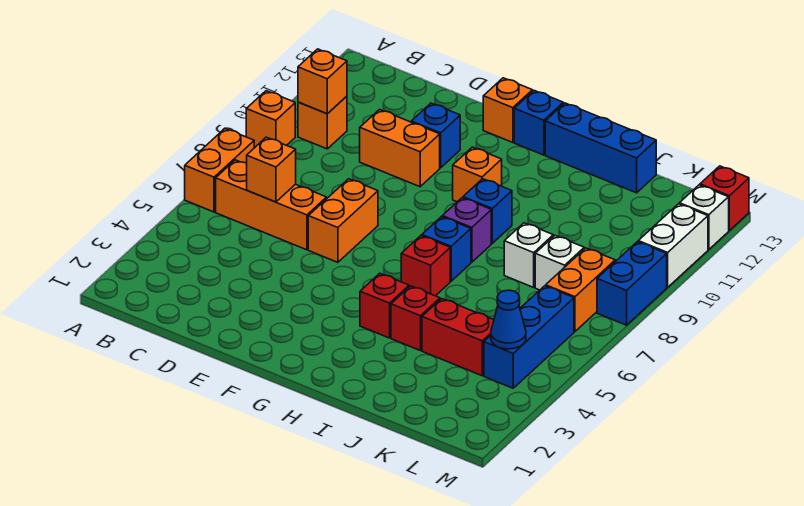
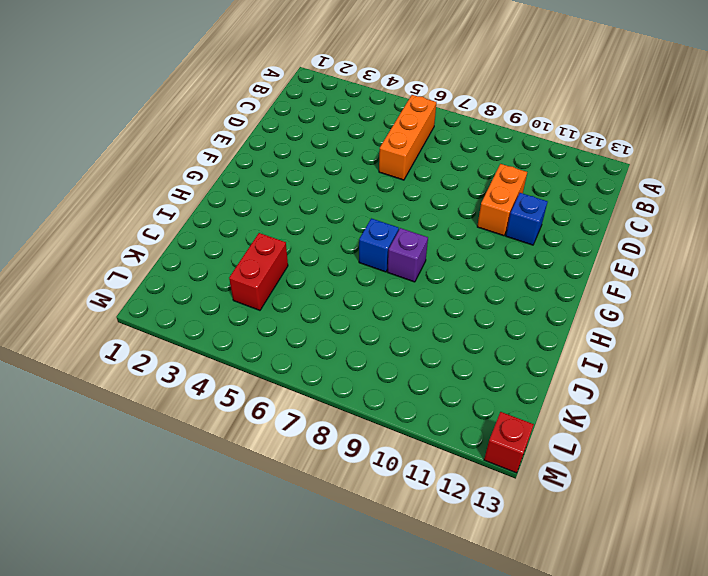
none -> orange brick A6:A7 level 1
none -> orange brick A9 level 1
none -> orange brick B10 level 1

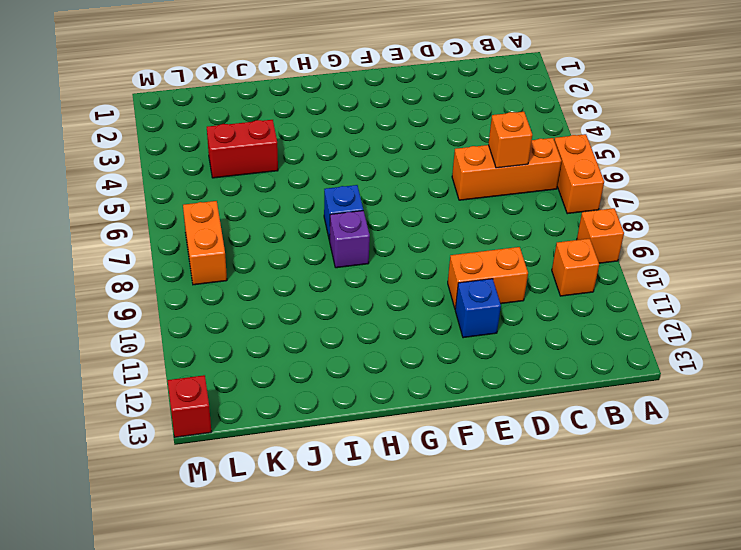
none -> orange brick E6:E7 level 1
none -> orange brick F13 level 1
none -> orange brick G10 level 1

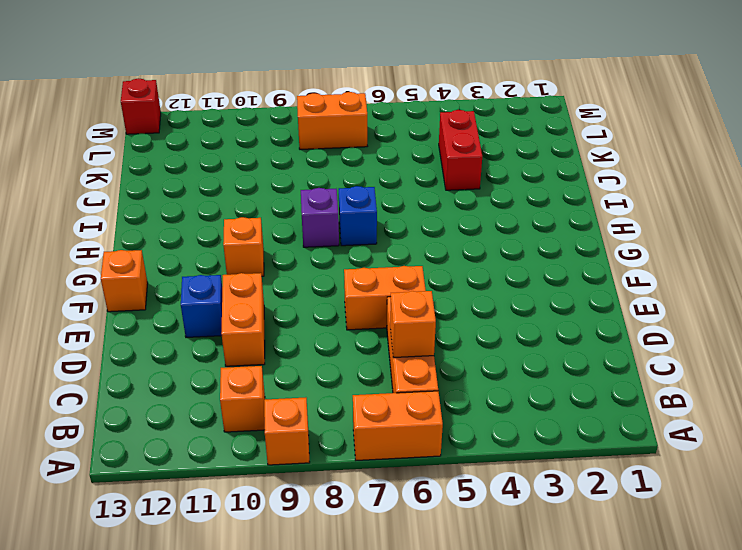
none -> blue brick G13 level 1
none -> red brick H4 level 1
none -> red brick H6 level 1

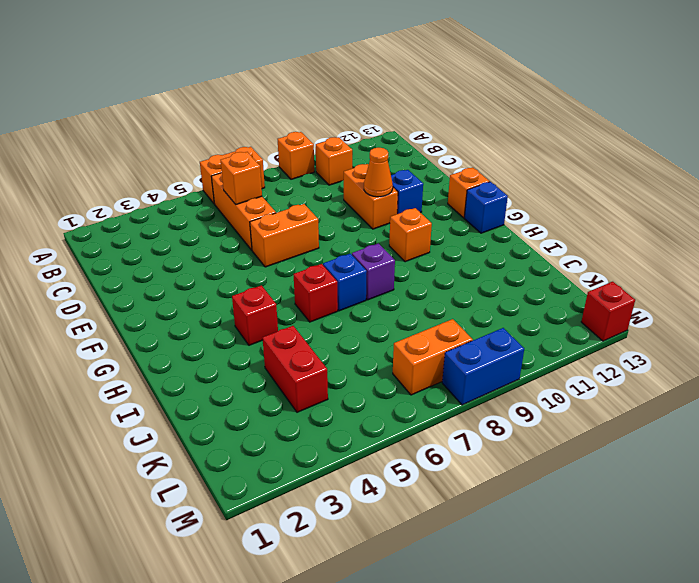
orange cone E10 level 2 -> none
none -> blue brick H9 level 1
none -> blue brick H13:J13 level 1
none -> red brick I4 level 1

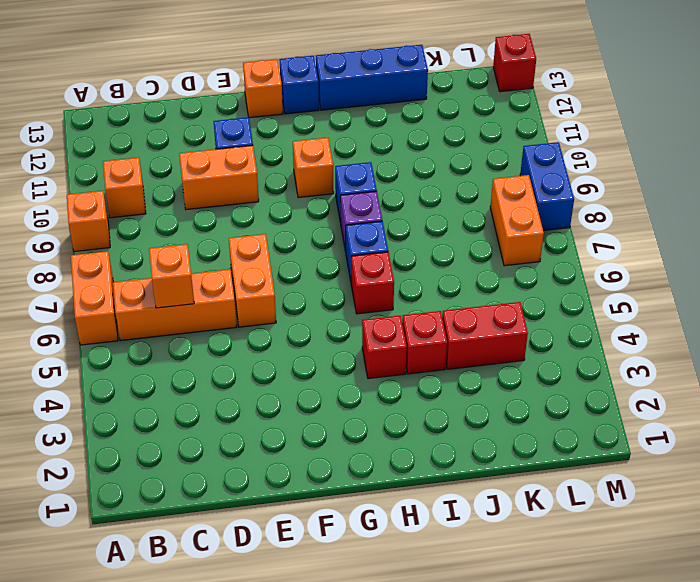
none -> white brick J8 level 1
none -> white brick K8 level 1
none -> blue brick L4:L6 level 1

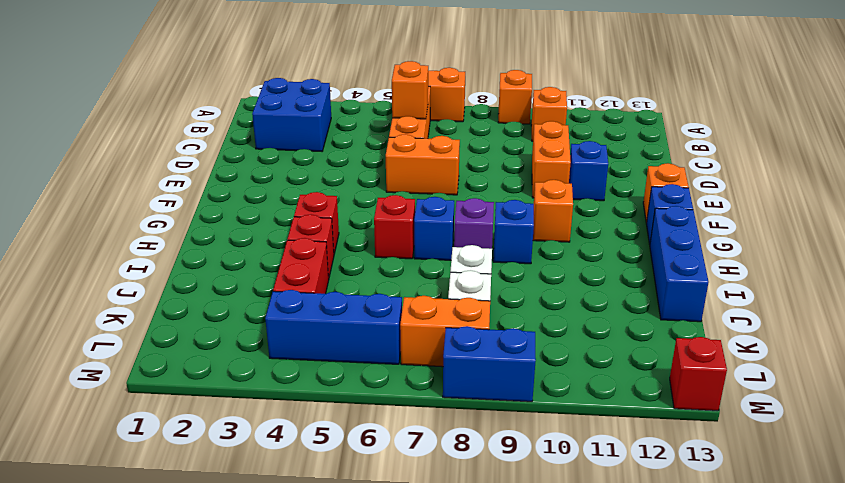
blue brick B2:C3 level 1 -> none
none -> white brick M10:M11 level 1
none -> white brick M12 level 1
none -> orange brick B10 level 2

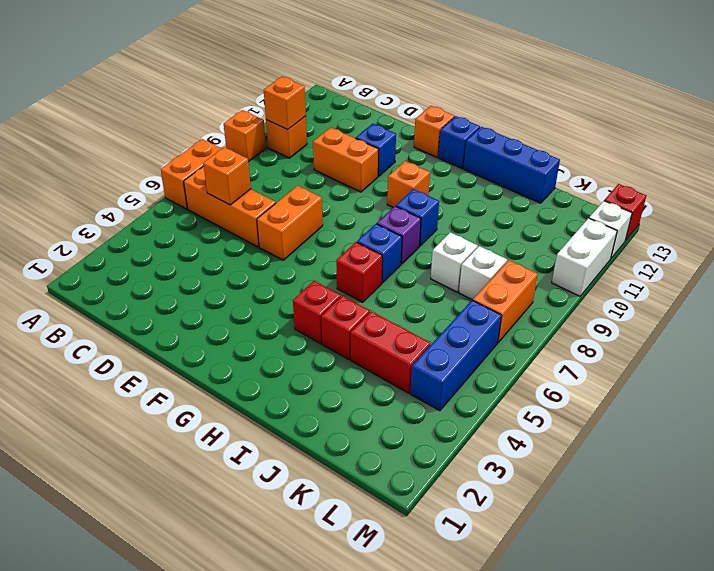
none -> blue brick M8:M9 level 1
none -> blue cone L4 level 2

